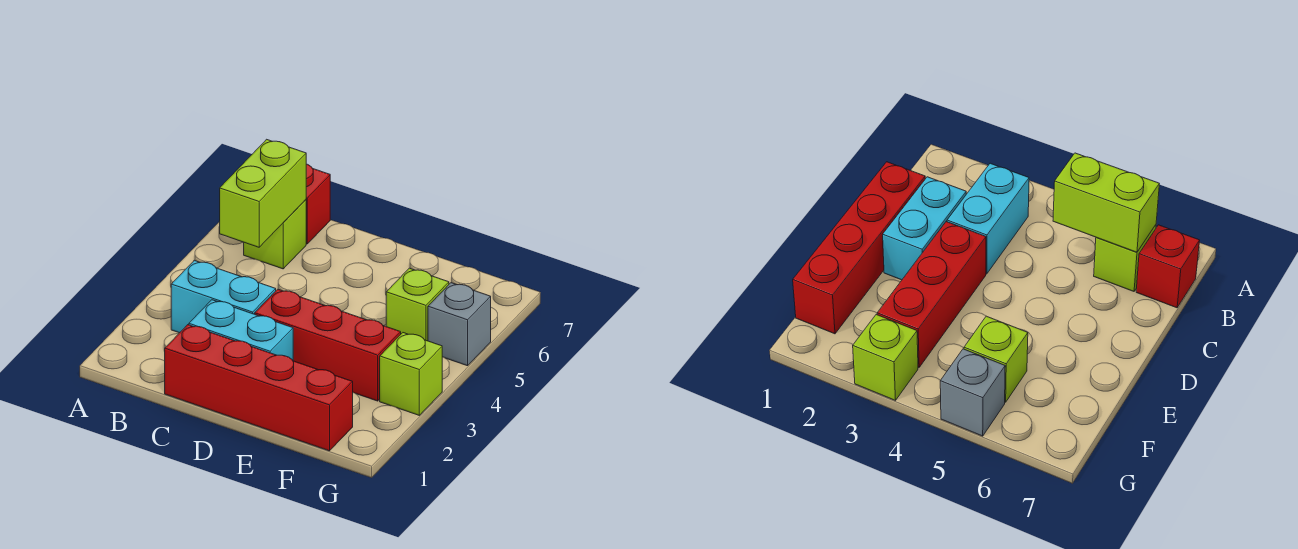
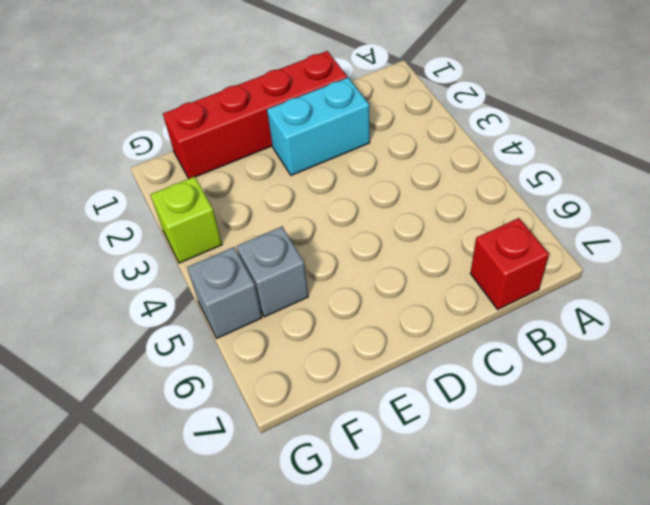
grey brick F5 level 1 -> lime brick F5 level 1
none -> cyan brick B3:C3 level 1
none -> lime brick B6 level 1

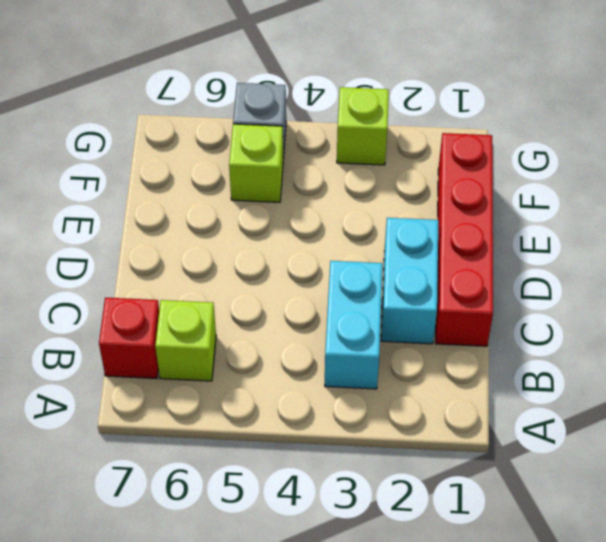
none -> red brick D3:F3 level 1
none -> lime brick B5:B6 level 2

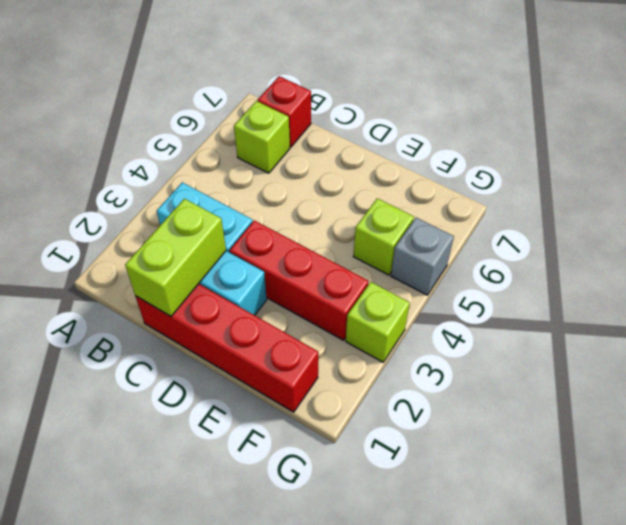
lime brick C1:C2 level 2 -> lime brick B5:B6 level 2

